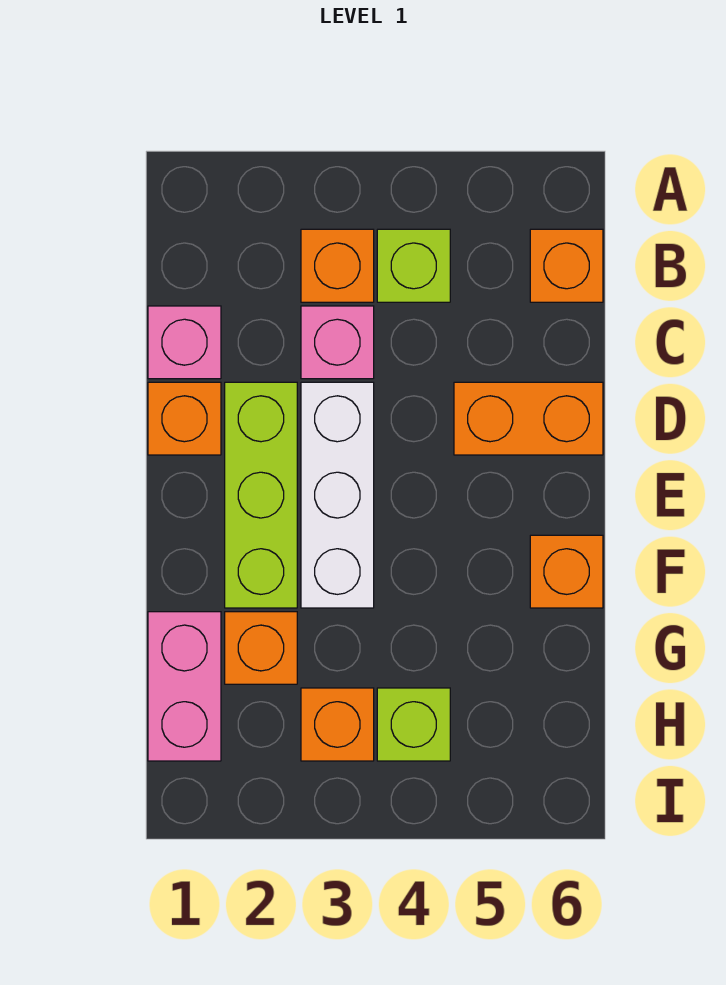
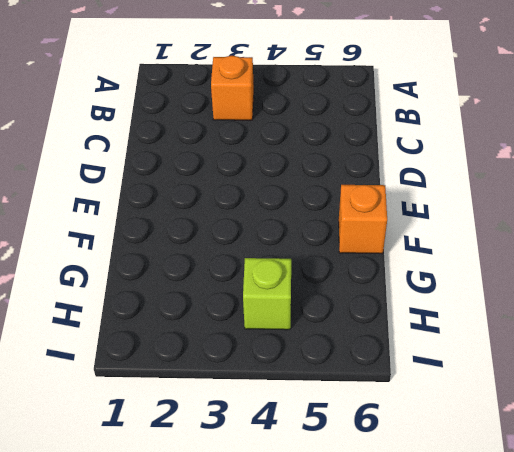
none -> lime brick B4 level 1
none -> orange brick B6 level 1
none -> pink brick C1 level 1

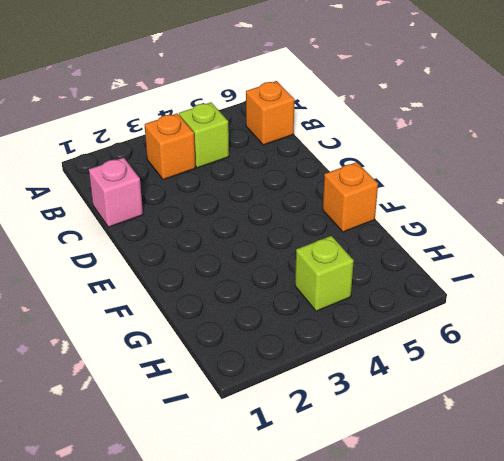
none -> pink brick C3 level 1
none -> orange brick D1 level 1
none -> lime brick D2:F2 level 1

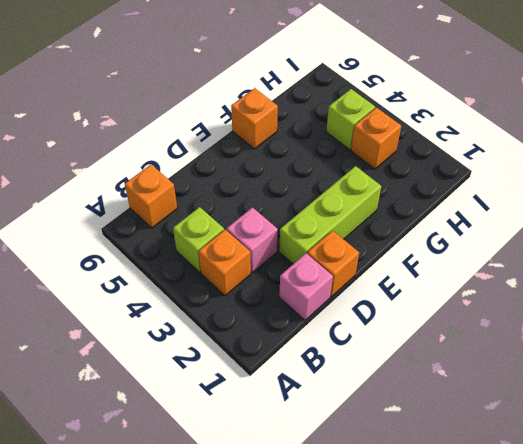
none -> white brick D3:F3 level 1
none -> orange brick D5:D6 level 1
none -> pink brick G1:H1 level 1

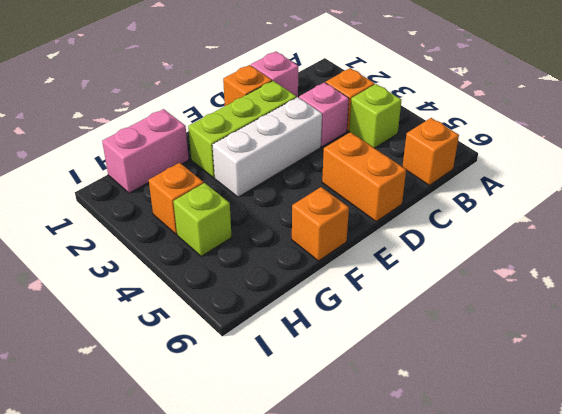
none -> orange brick G2 level 1

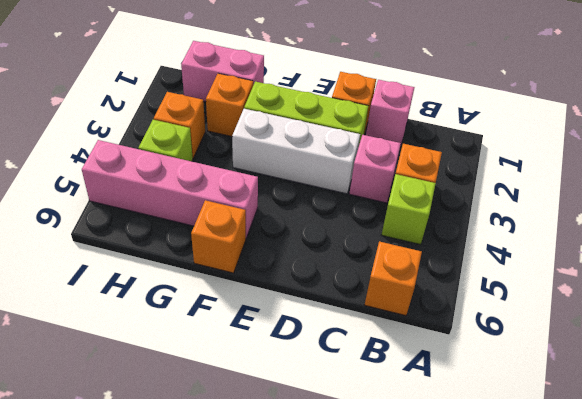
pink brick F5:I5 level 1 -> none
none -> orange brick D5:D6 level 1

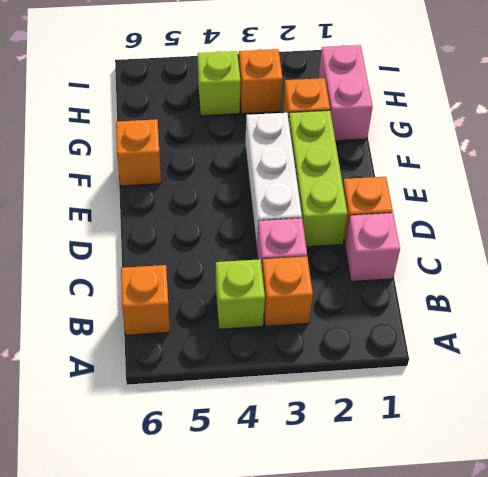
none -> orange brick D5:D6 level 1

